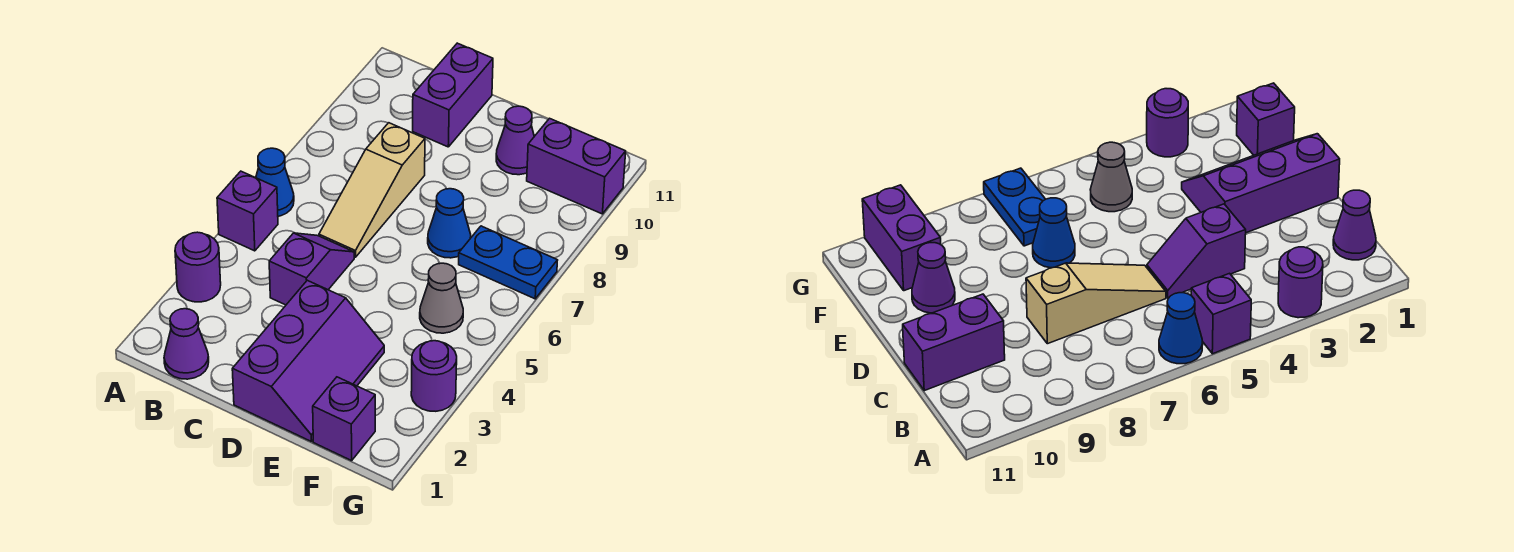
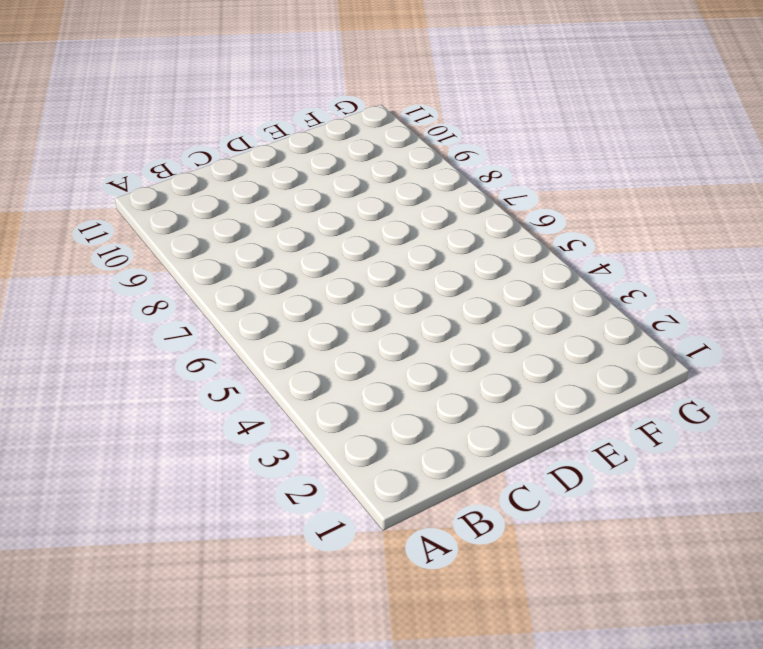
none -> purple round brick A3 level 1
none -> purple brick A5 level 1
none -> blue cone A6 level 1

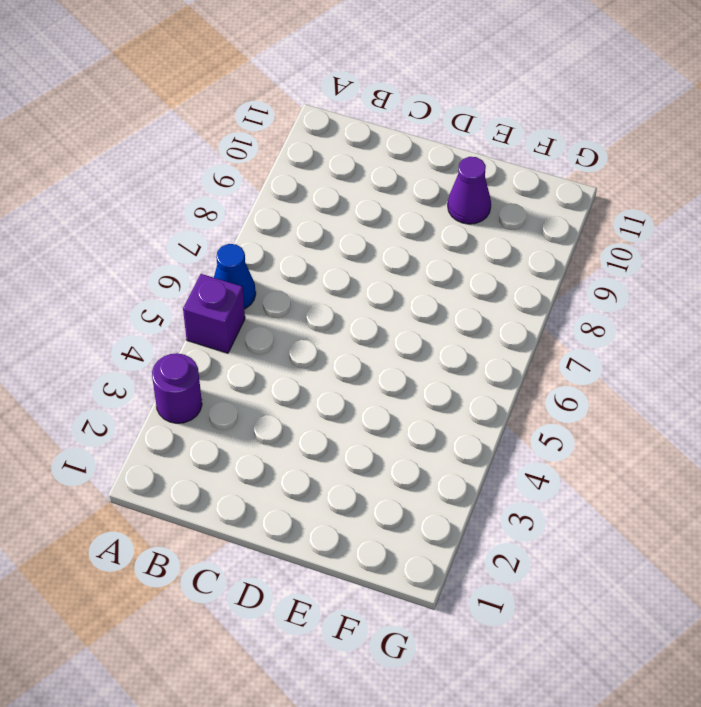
none -> purple cone B1 level 1
none -> purple slope C4:C5 level 1 top 4
none -> tan slope C6:C8 level 1 top 8

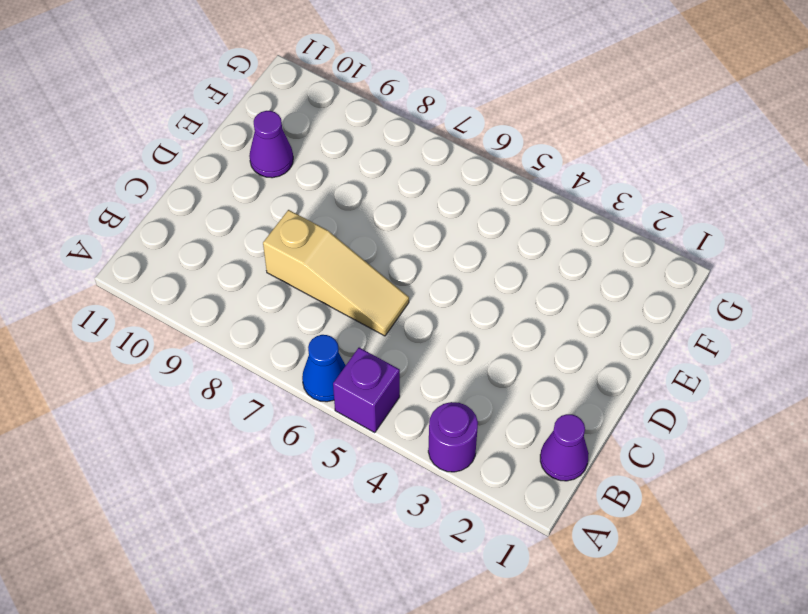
none -> purple slope C4:C5 level 1 top 4
none -> purple brick C10:C11 level 1
none -> purple slope D1:E3 level 1 top D

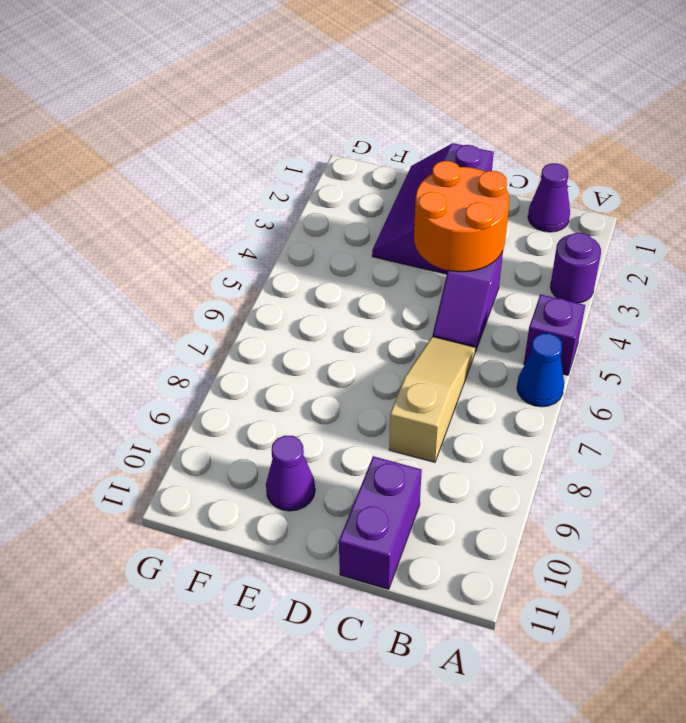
orange round brick C3:D4 level 2 -> none
none -> blue cone E7 level 1
none -> purple brick F1 level 1
none -> grey cone F5 level 1

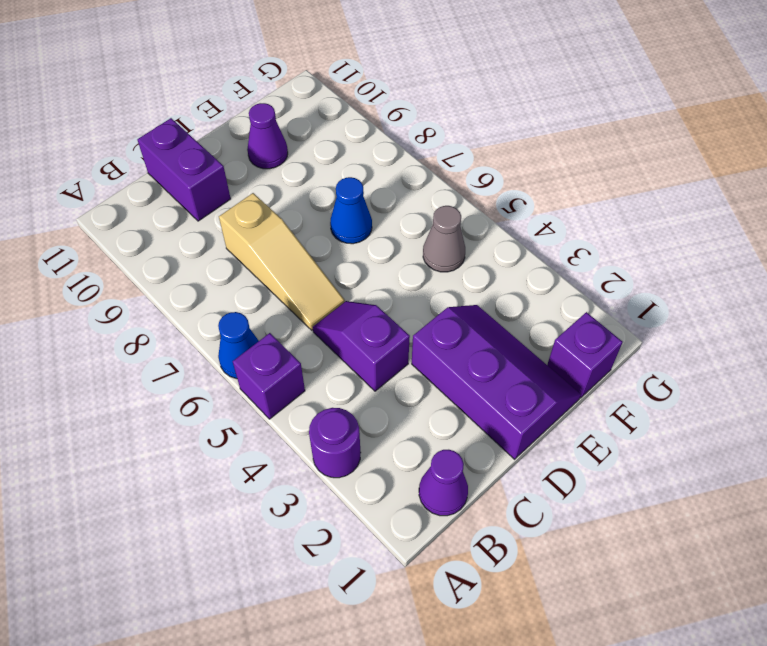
none -> blue plate F7:G7 level 1
none -> purple brick F10:G10 level 1
none -> purple round brick G3 level 1

